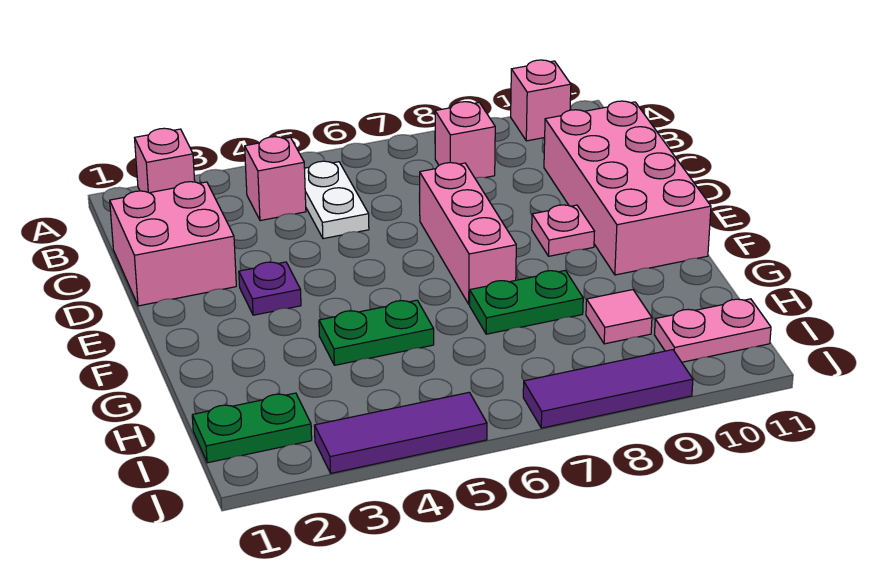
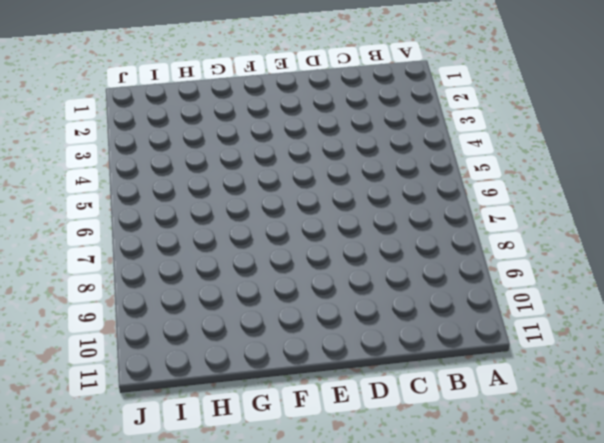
none -> pink brick A2 level 1
none -> pink brick A10 level 1
none -> pink brick B4 level 1

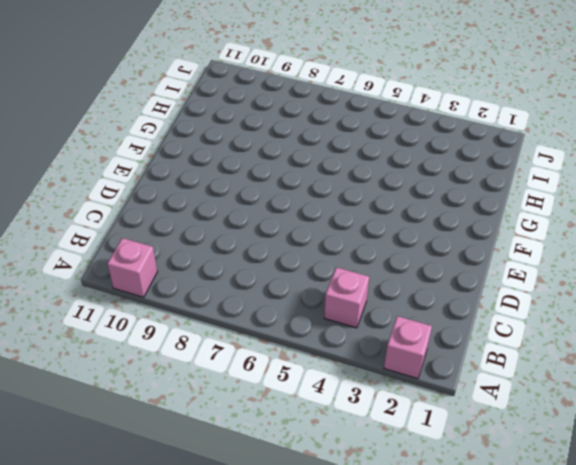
none -> white plate B5:C5 level 1
none -> pink brick B8 level 1
none -> pink brick C1:D2 level 1

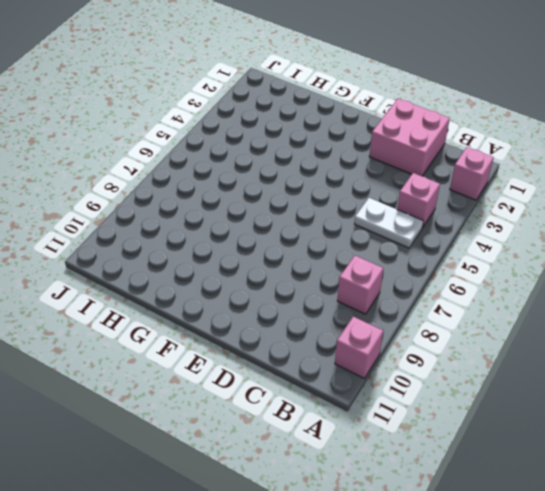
none -> pink brick C10:F11 level 1
none -> pink brick D7:F7 level 1
none -> purple plate E3 level 1

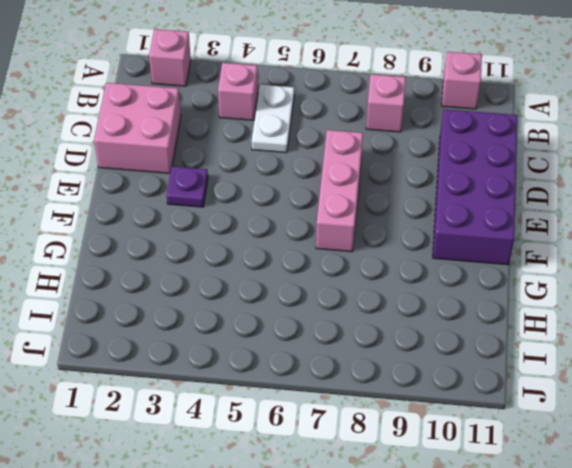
purple brick C10:F11 level 1 -> pink brick C10:F11 level 1
none -> pink plate E9 level 1
none -> green plate G4:G5 level 1
none -> green plate G7:G8 level 1

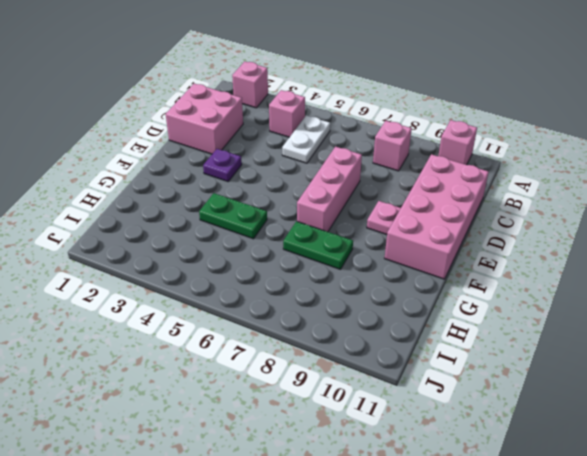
none -> pink tile H9 level 1
none -> green plate I1:I2 level 1
none -> pink plate I10:I11 level 1

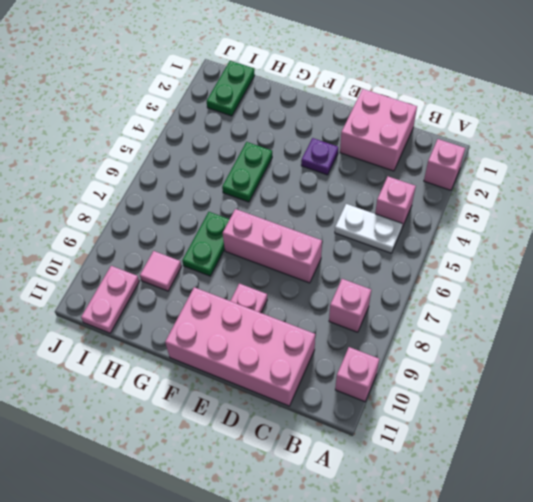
none -> purple tile J3:J5 level 1
none -> purple tile J7:J9 level 1

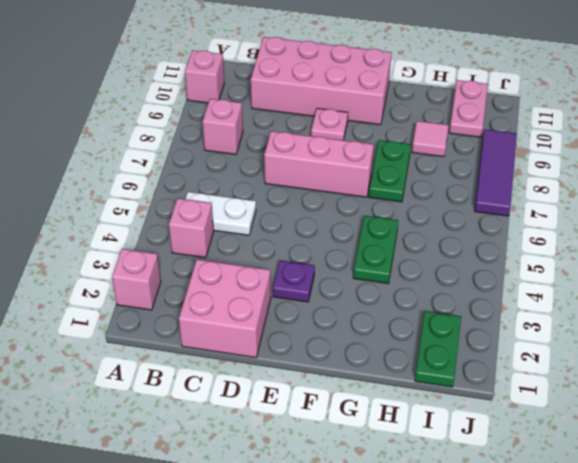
none -> purple tile J3:J5 level 1

